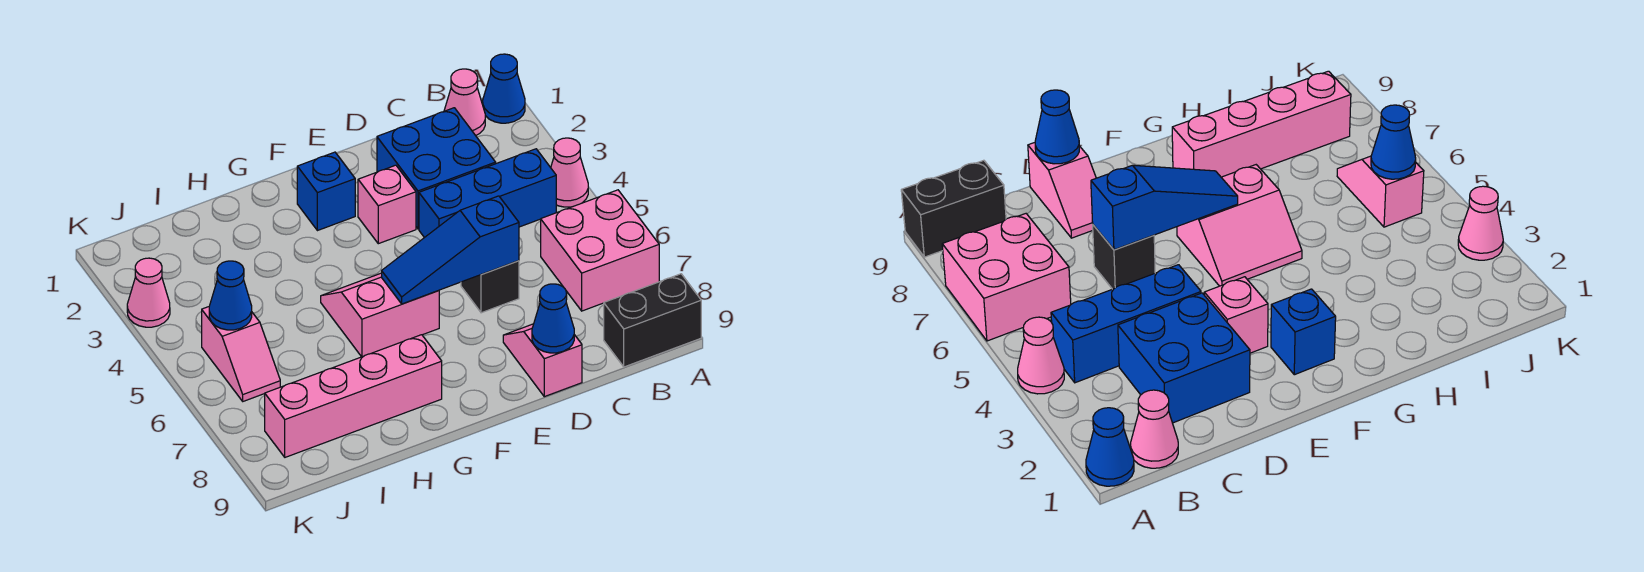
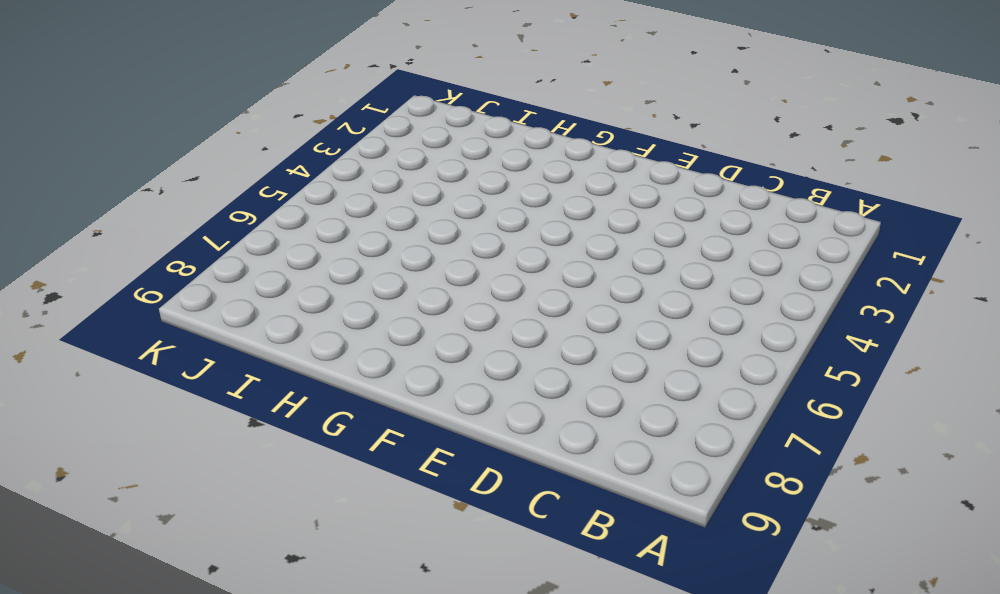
none -> blue cone A1 level 1
none -> pink cone A4 level 1
none -> pink brick A6:B7 level 1

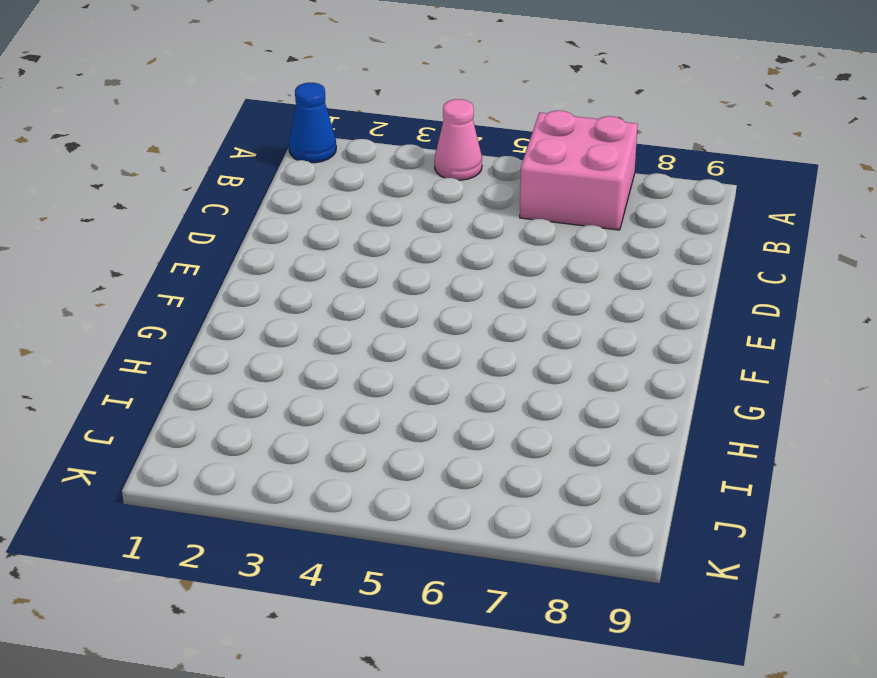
none -> black brick A9:B9 level 1
none -> pink cone B1 level 1
none -> blue brick B4:D4 level 1

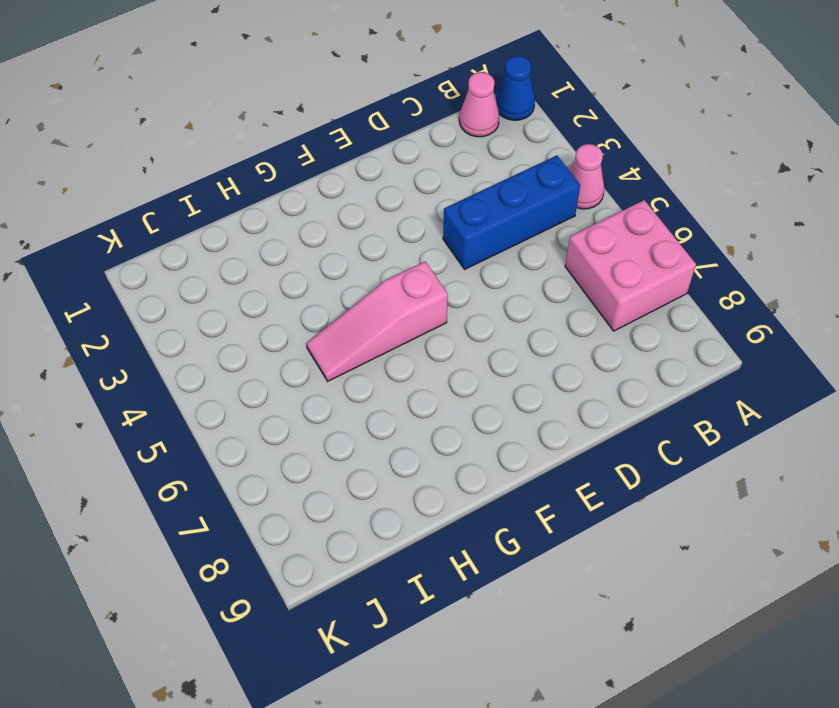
pink slope F5:H5 level 1 top F -> pink slope F5:G6 level 1 top 6
none -> black brick A9:B9 level 1
none -> blue brick C2:D3 level 1
none -> black brick D6 level 1

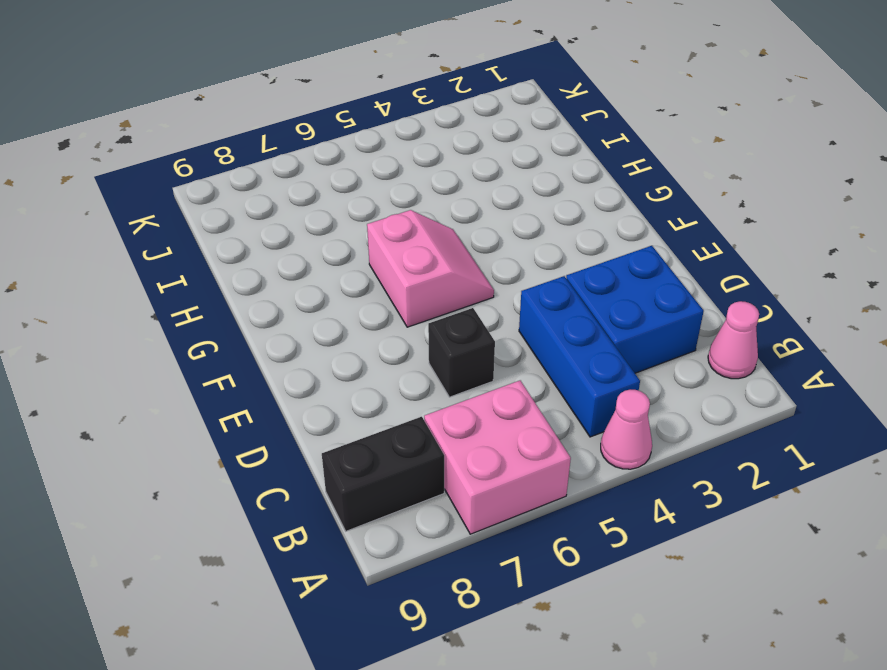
black brick B8:B9 level 1 -> black brick A9:B9 level 1
none -> blue cone A1 level 1
none -> pink slope D8:D9 level 1 top 9
none -> pink brick E3 level 1

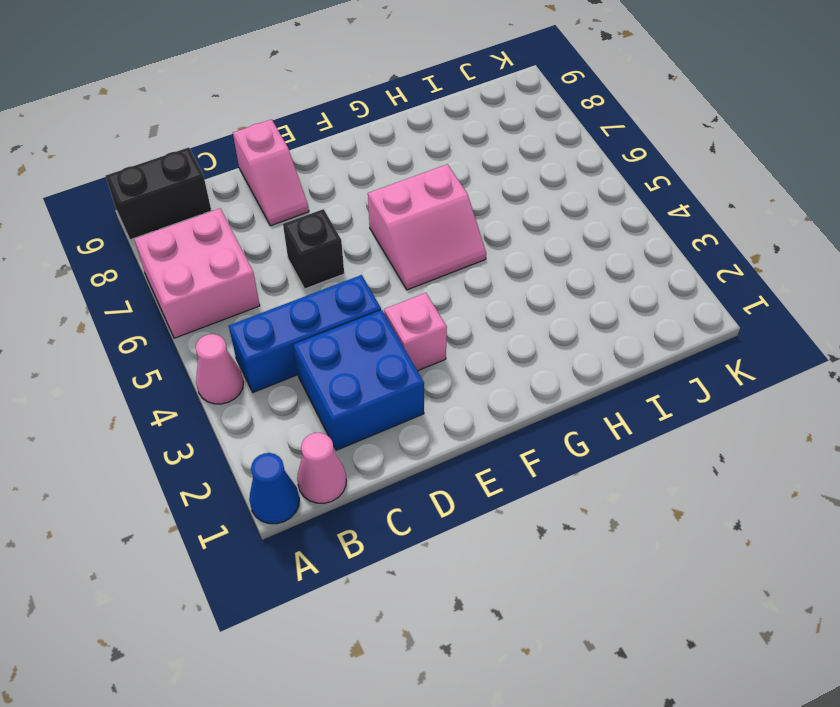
none -> blue brick F2 level 1
none -> pink brick G8:J8 level 1
none -> pink slope J5:J6 level 1 top 5

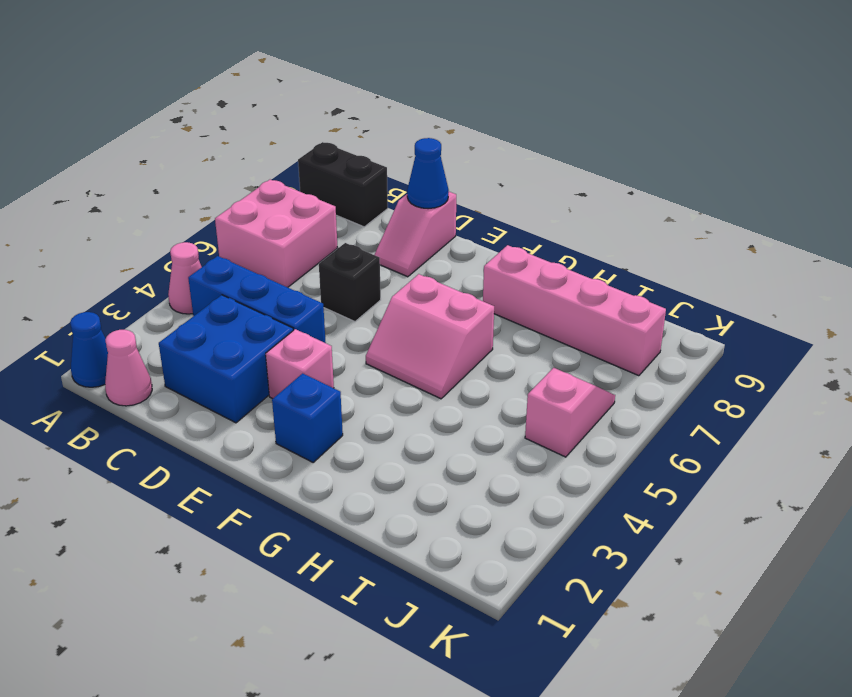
none -> pink cone K3 level 1
none -> blue slope D6:F6 level 2 top D
none -> blue cone J5 level 2

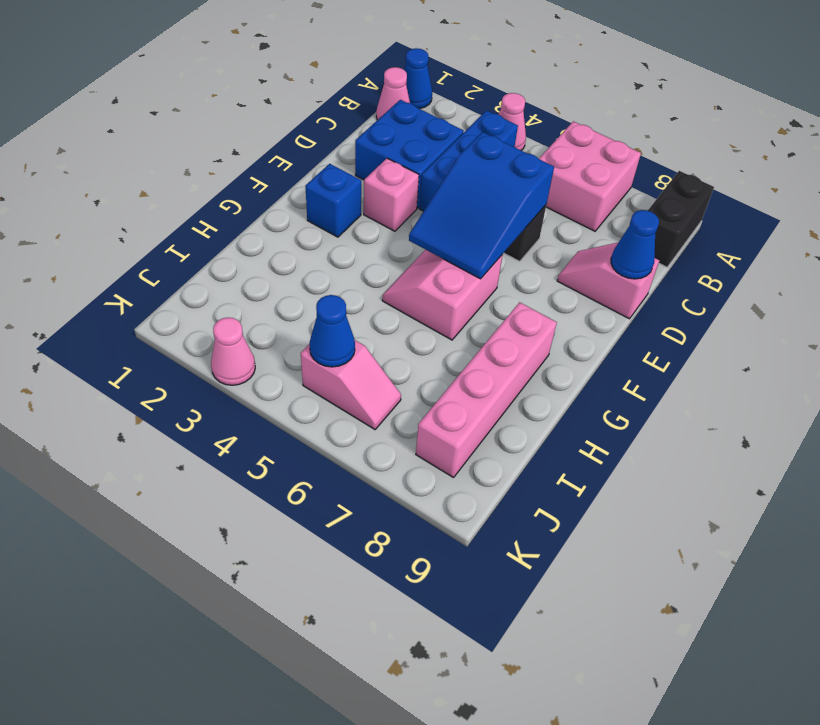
blue slope D5:F6 level 2 top D -> blue slope D6:F6 level 2 top D

